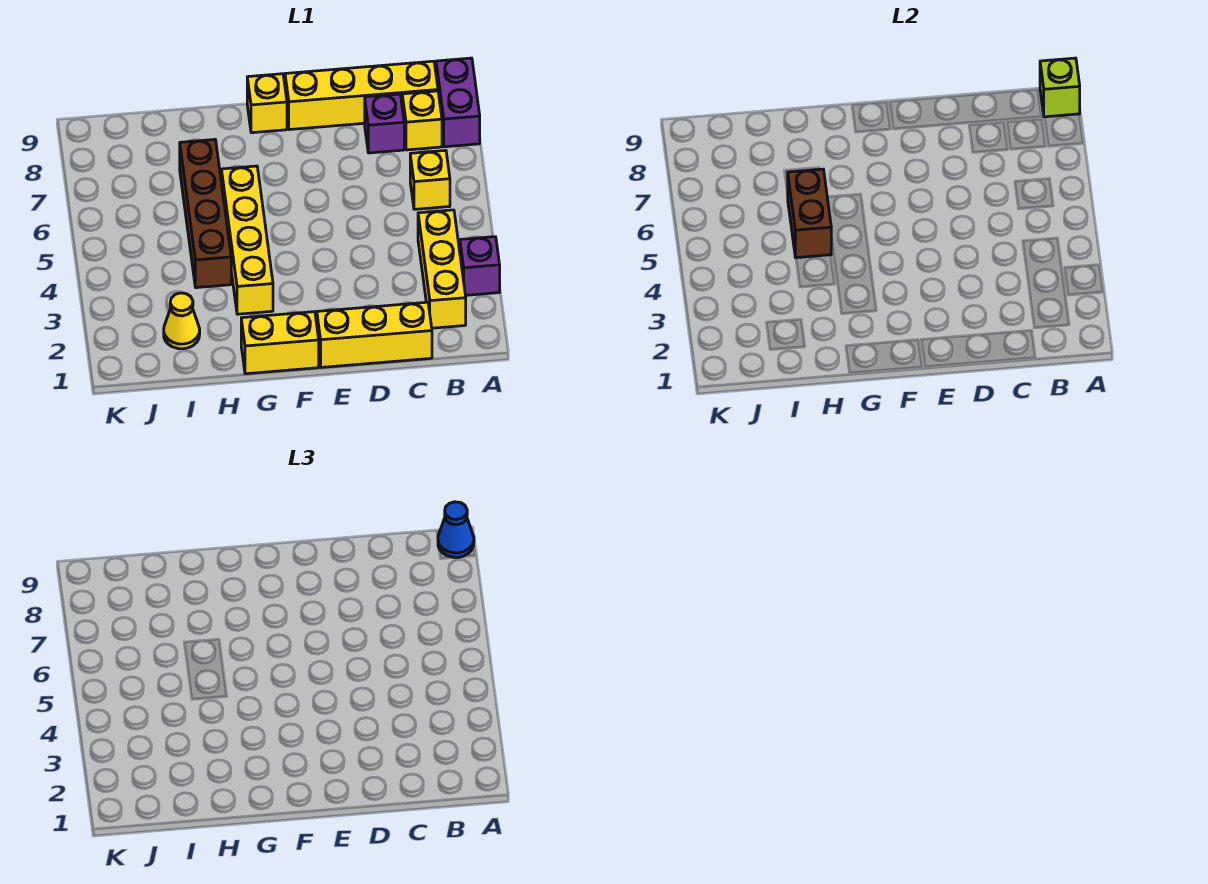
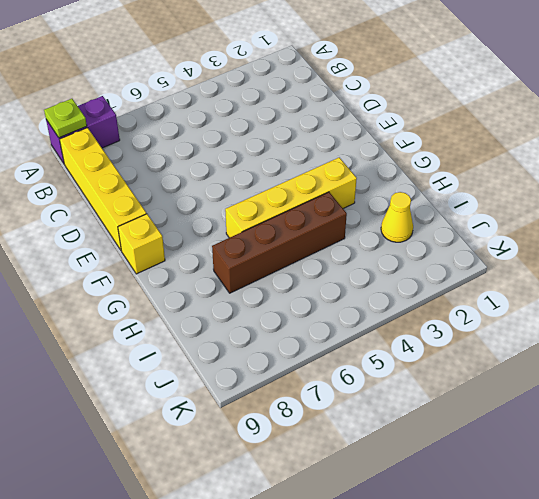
lime plate A9 level 2 -> lime brick A9 level 2
none -> purple brick A3 level 1
none -> yellow brick B2:B4 level 1
none -> yellow brick B6 level 1

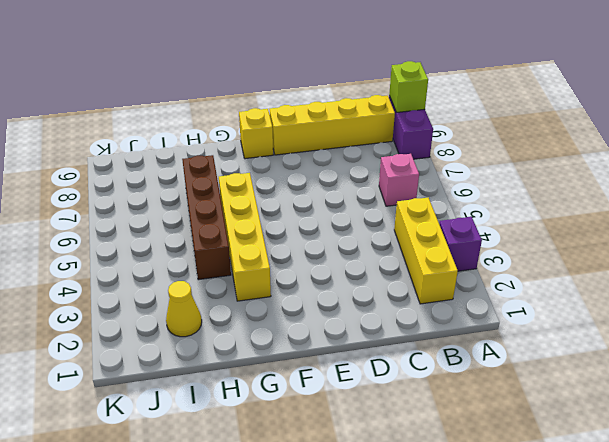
pink brick B6 level 1 -> yellow brick B6 level 1
none -> yellow brick B8 level 1
none -> yellow brick C1:E1 level 1
none -> purple brick C8 level 1

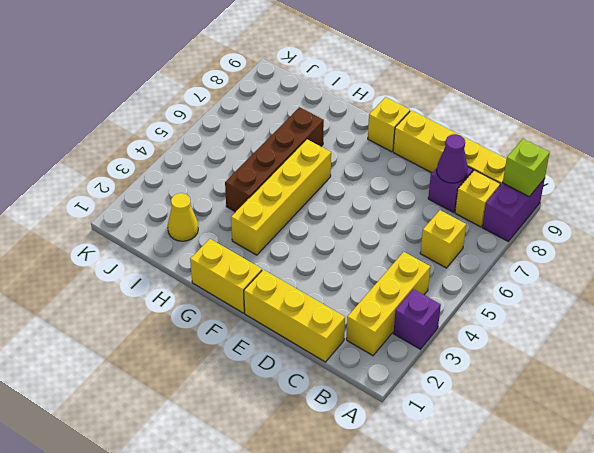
purple cone C8 level 2 -> none
none -> brown brick H5:H6 level 2
none -> blue cone A9 level 3

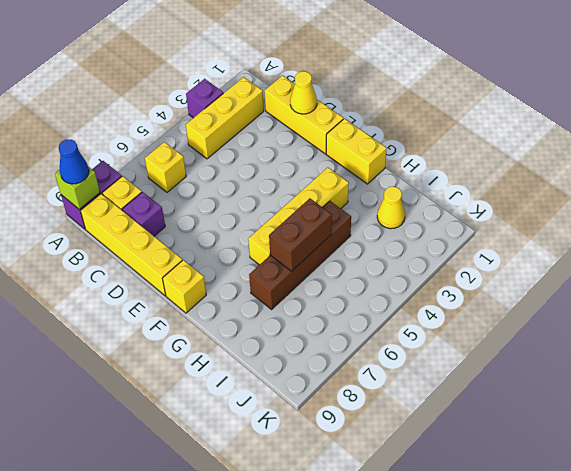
yellow cone D1 level 2 -> none

